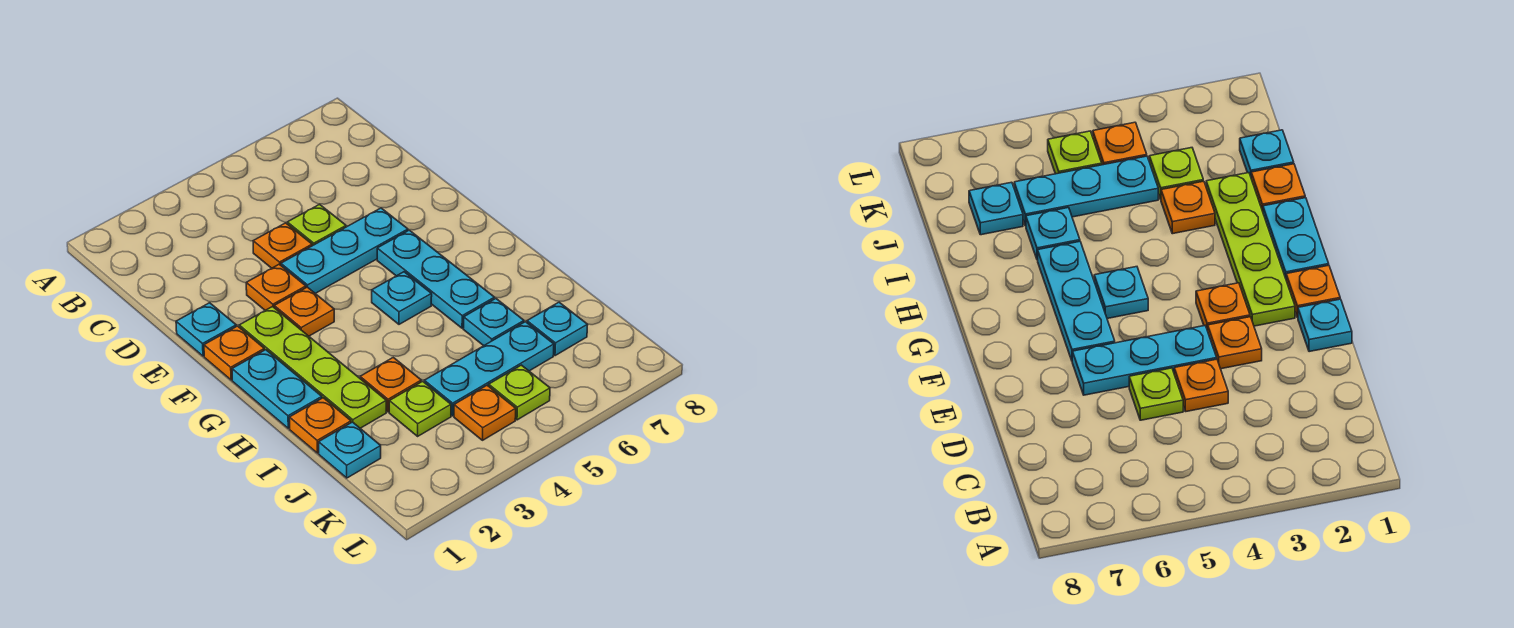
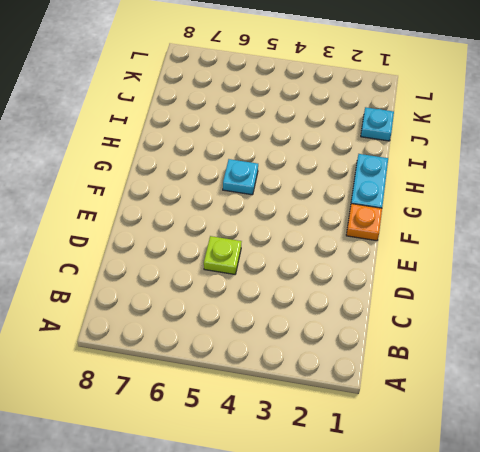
none -> orange plate D4 level 1
none -> cyan plate E1 level 1
none -> orange plate E3 level 1

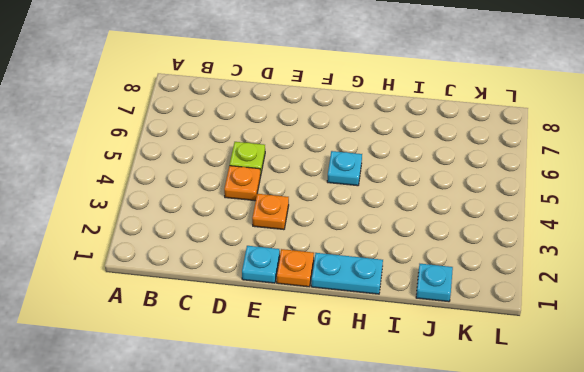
none -> cyan plate E4:E6 level 1
none -> lime plate F2:I2 level 1
none -> orange plate F3 level 1

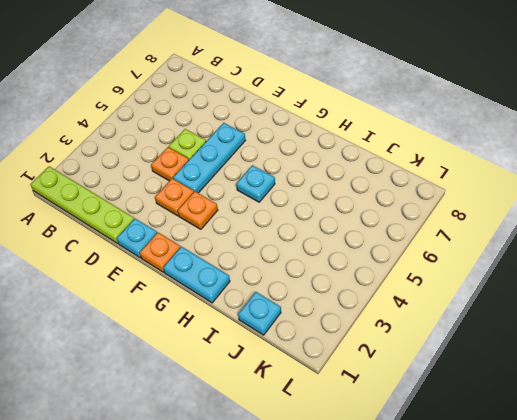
lime plate A1:D1 level 1 -> lime plate F2:I2 level 1
none -> cyan plate F6:H6 level 1
none -> orange plate I1 level 1
none -> orange plate I3 level 1

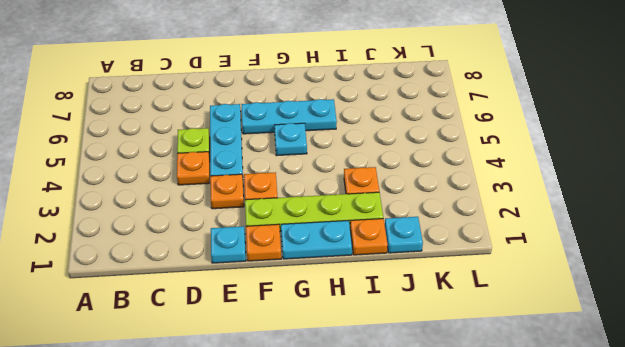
none -> cyan plate I6 level 1
none -> lime plate J3 level 1
none -> cyan plate J4:J6 level 1

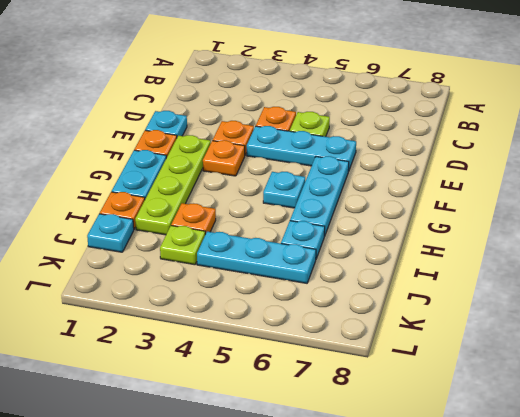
none -> cyan plate J7 level 1
none -> orange plate K4 level 1
none -> lime plate K5 level 1

